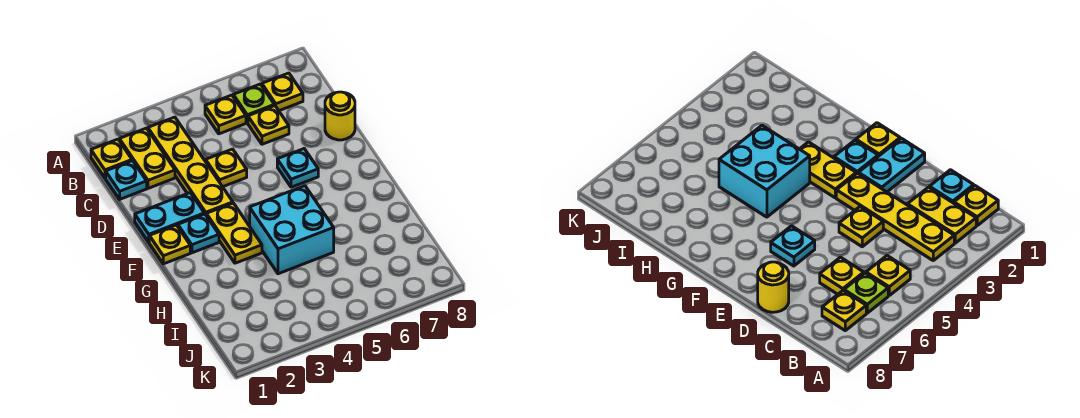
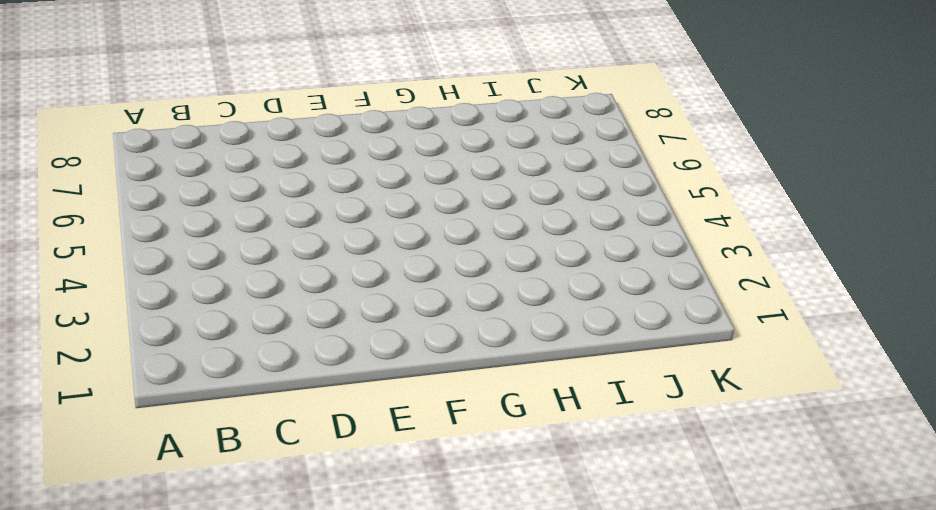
none -> yellow plate B1 level 1
none -> yellow plate B2:C2 level 1
none -> yellow plate B3:E3 level 1

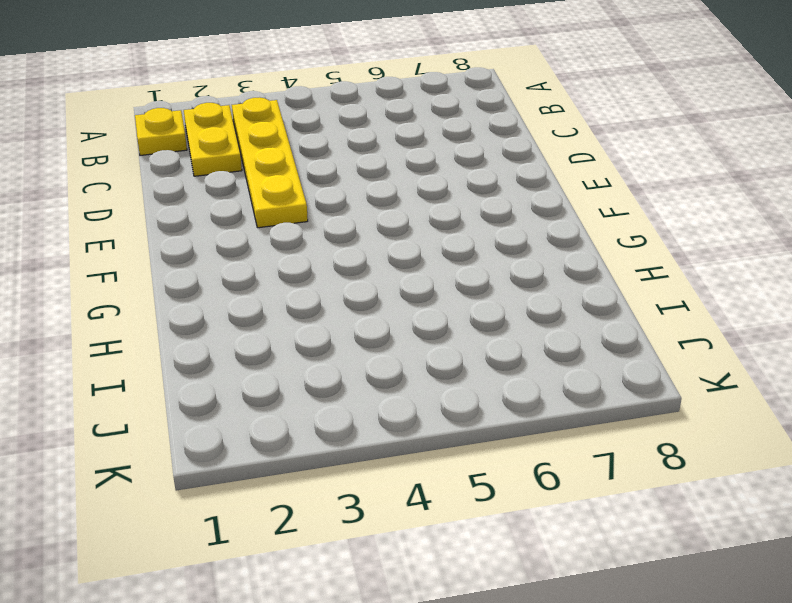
none -> yellow plate B5 level 1
none -> lime plate B6 level 1
none -> yellow plate B7 level 1

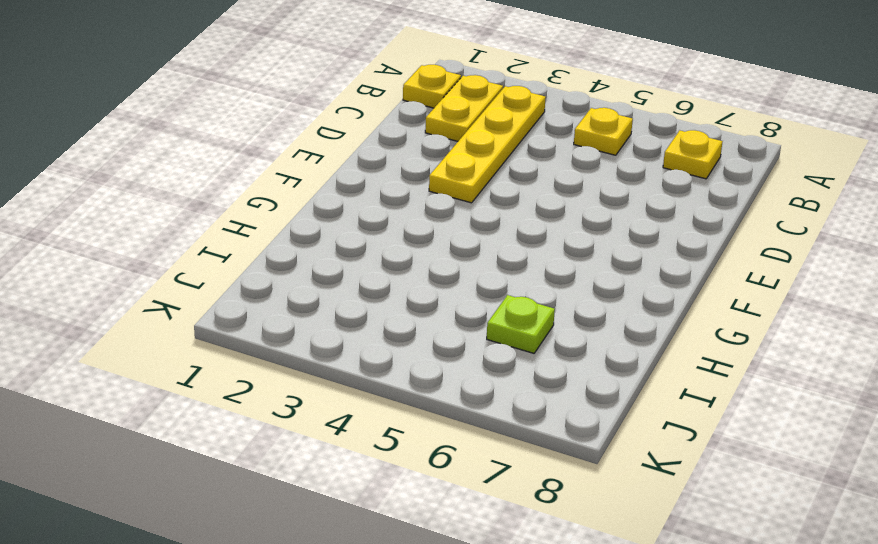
lime plate I6 level 1 -> lime plate B6 level 1
none -> cyan plate C1 level 1
none -> yellow plate C6 level 1
none -> yellow plate D4 level 1

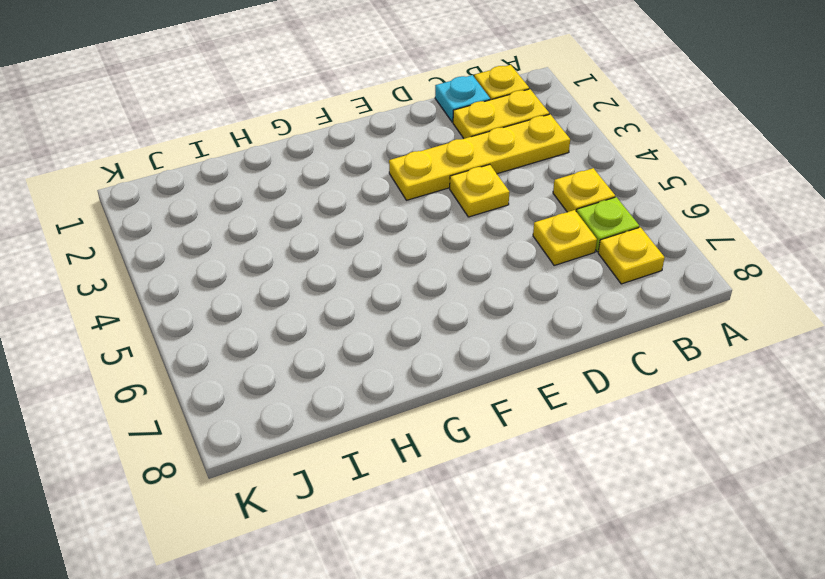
none -> yellow round brick D8 level 1
none -> cyan plate E1:E2 level 1
none -> cyan plate E6 level 1

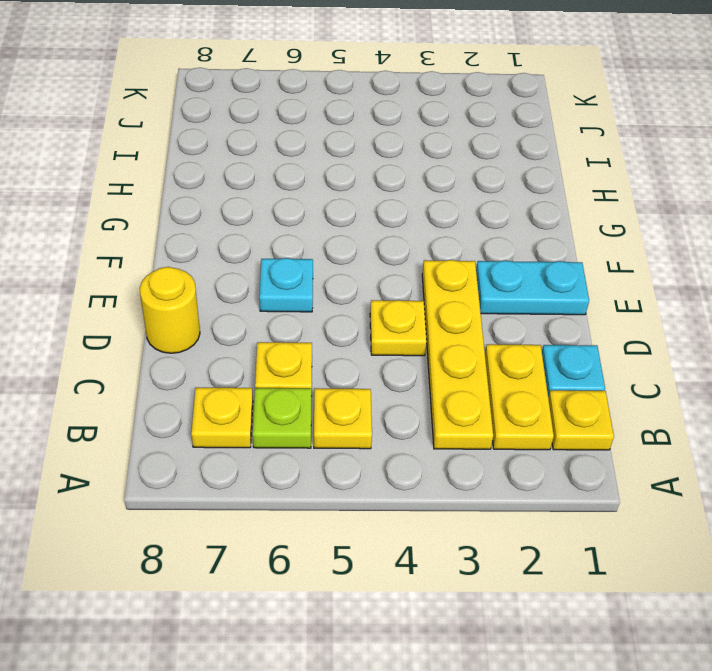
none -> yellow plate F1 level 1
none -> cyan plate F2 level 1
none -> yellow plate F3:G3 level 1

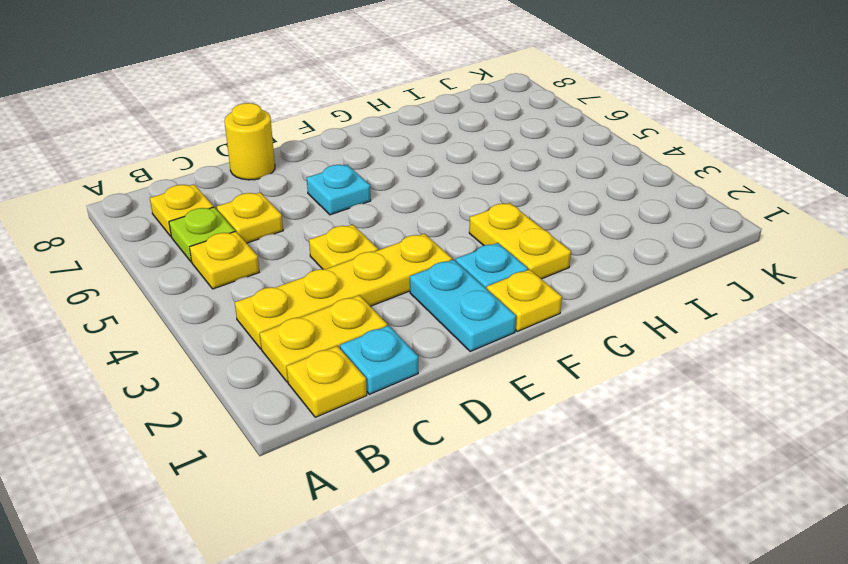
yellow plate G2:G3 level 1 -> yellow plate F3:G3 level 1
none -> cyan brick G4:H5 level 1

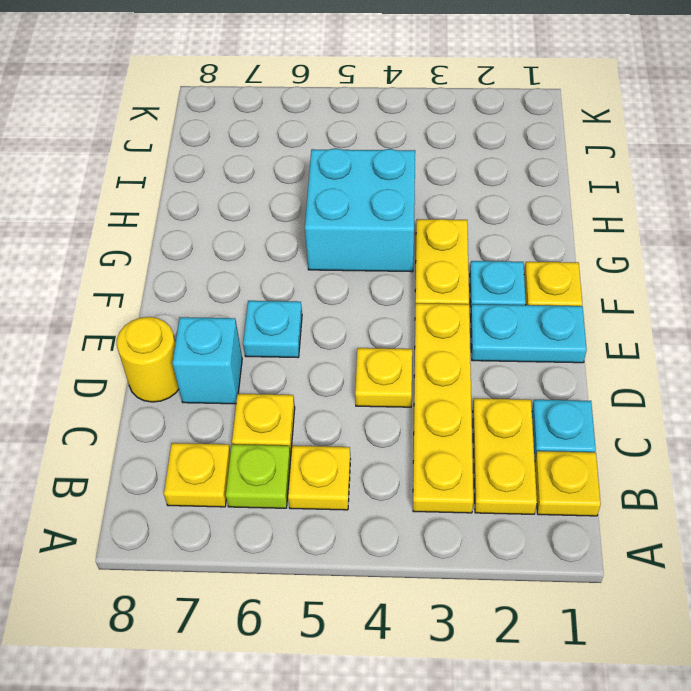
cyan brick D7 level 1 -> none

